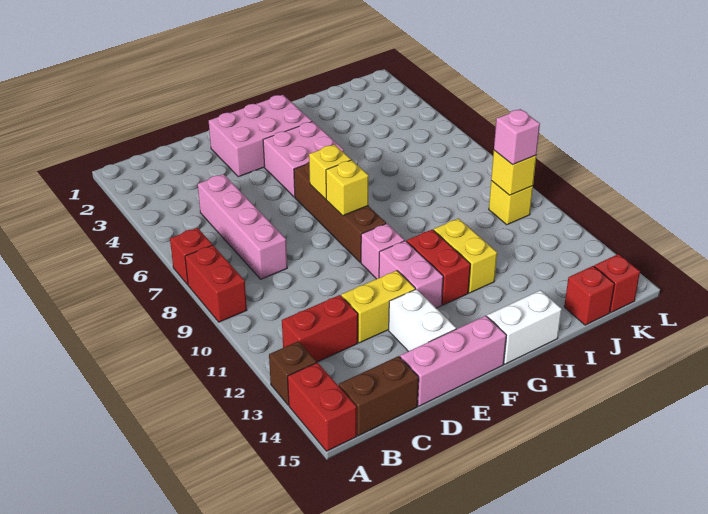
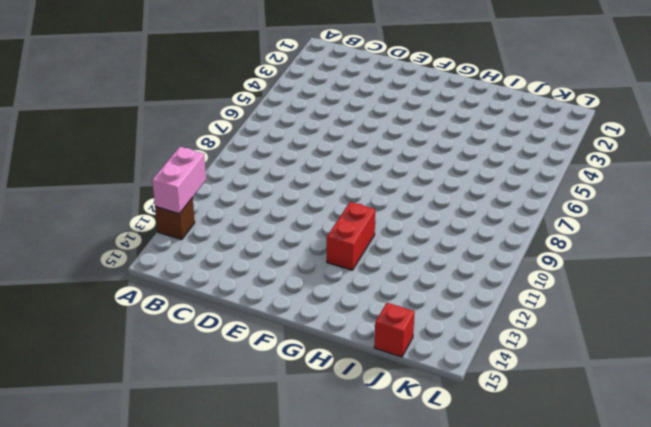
pink brick A12:A13 level 2 -> pink brick F11:F12 level 1
none -> red brick A7 level 1
none -> red brick A8:A9 level 1
none -> red brick A14:A15 level 1

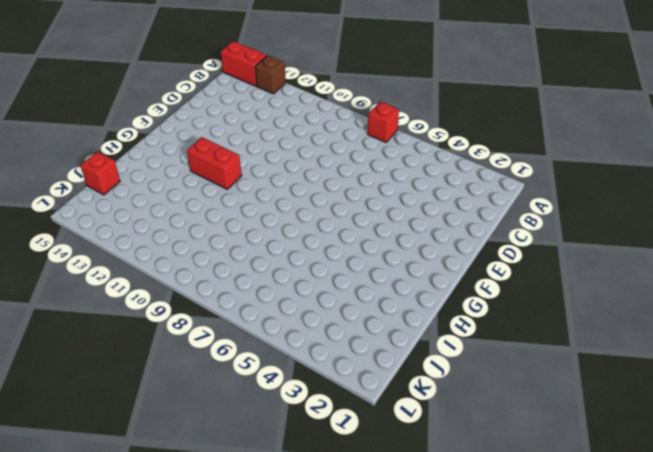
none -> red brick A8:A9 level 1
none -> red brick B12:C12 level 1
none -> brown brick B15:C15 level 1

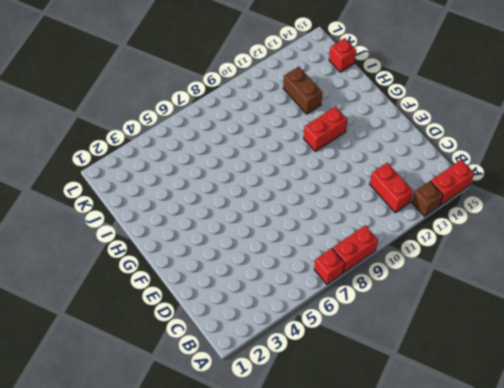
brown brick I12:J12 level 1 -> brown brick B15:C15 level 1
none -> pink brick C5:C8 level 1
none -> yellow brick D12:E12 level 1
none -> pink brick D15:F15 level 1

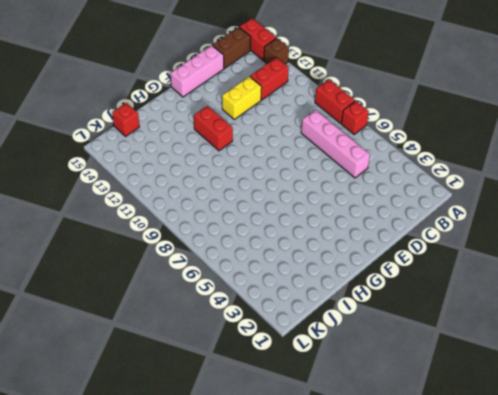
none -> pink brick E2:G3 level 1
none -> white brick E13:E14 level 1
none -> pink brick F4:G5 level 1

